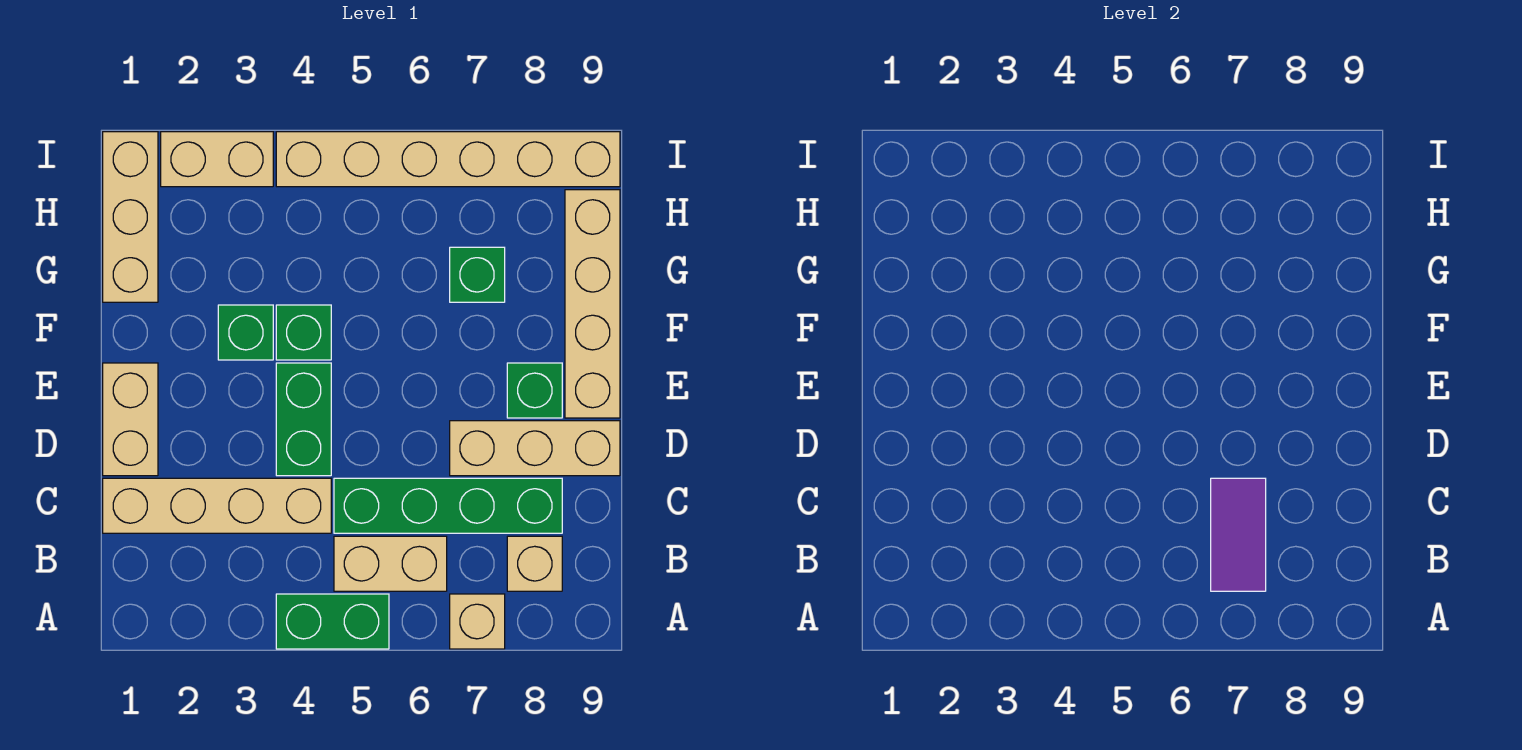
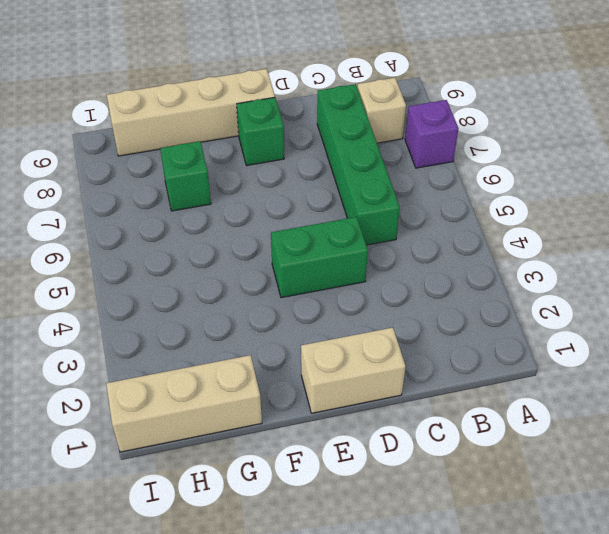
purple brick A7 level 1 -> tan brick A7 level 1
none -> green brick A4:A5 level 1
none -> tan brick B5:B6 level 1
none -> tan brick C1:C4 level 1

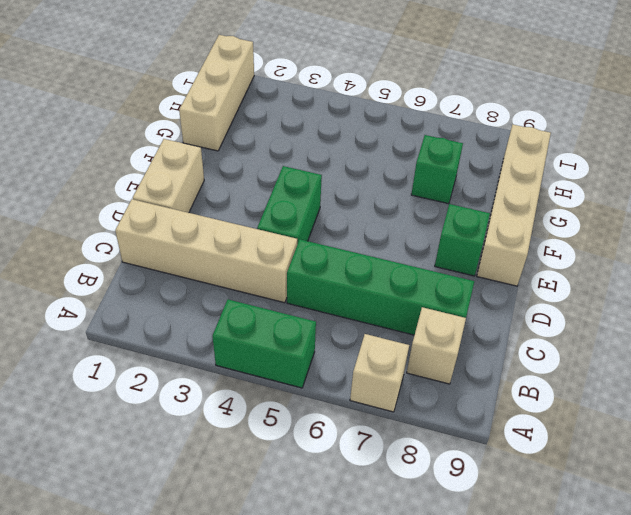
none -> tan brick B5:B6 level 1
none -> tan brick D7:D9 level 1
none -> green brick F3 level 1

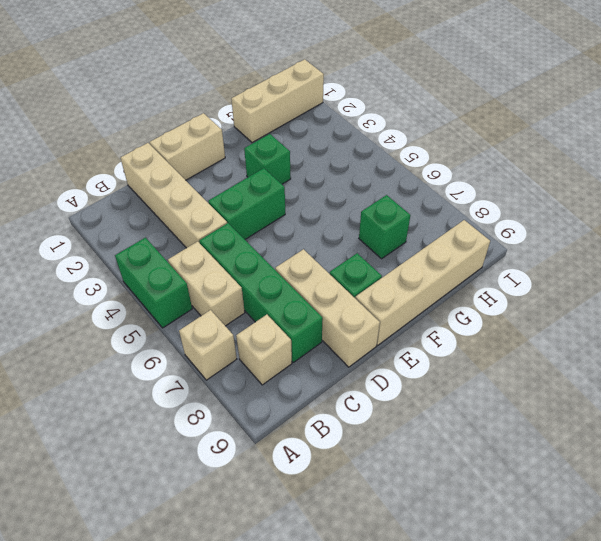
none -> green brick F4 level 1
none -> tan brick I2:I3 level 1
none -> tan brick I4:I9 level 1

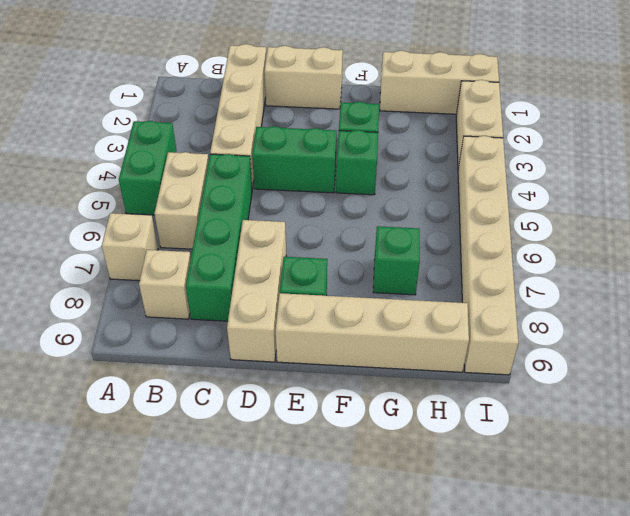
none -> purple tile B7:C7 level 2

